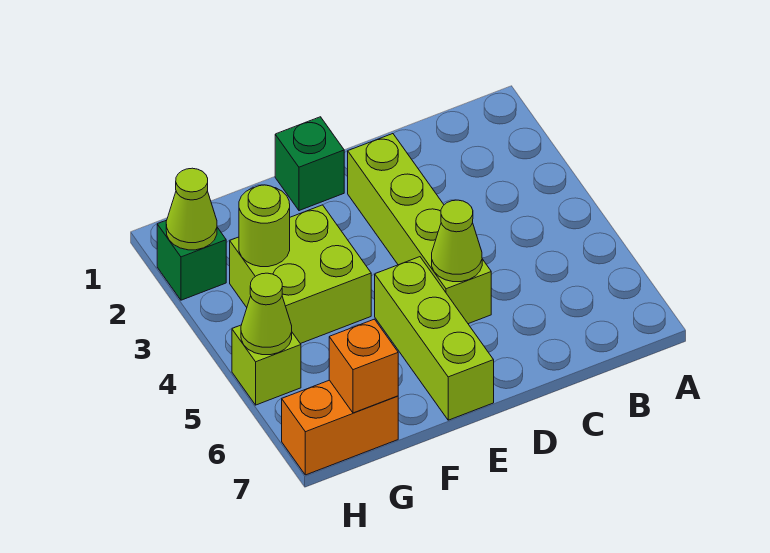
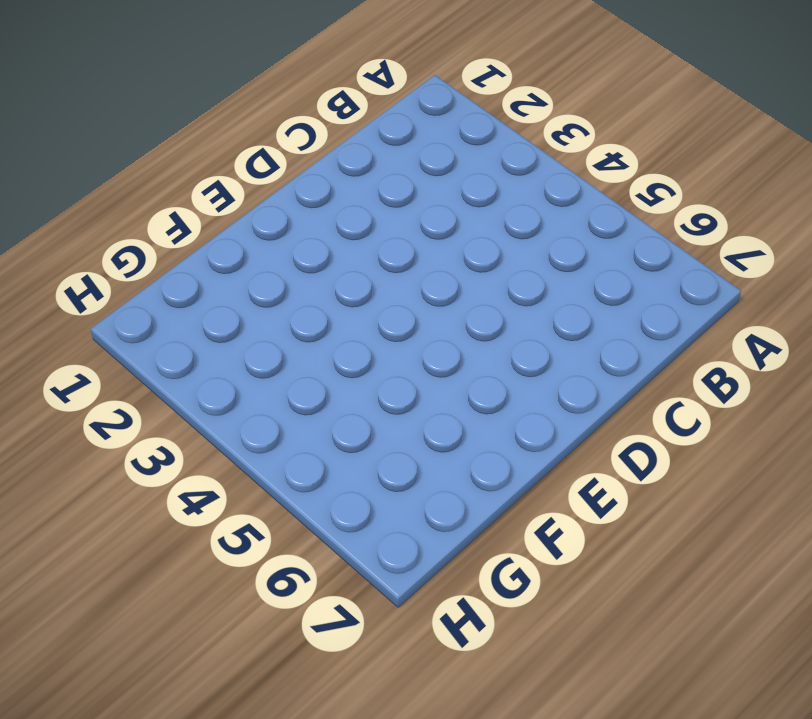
none -> lime brick D2:D5 level 1
none -> green brick E1 level 1
none -> lime brick E5:E7 level 1

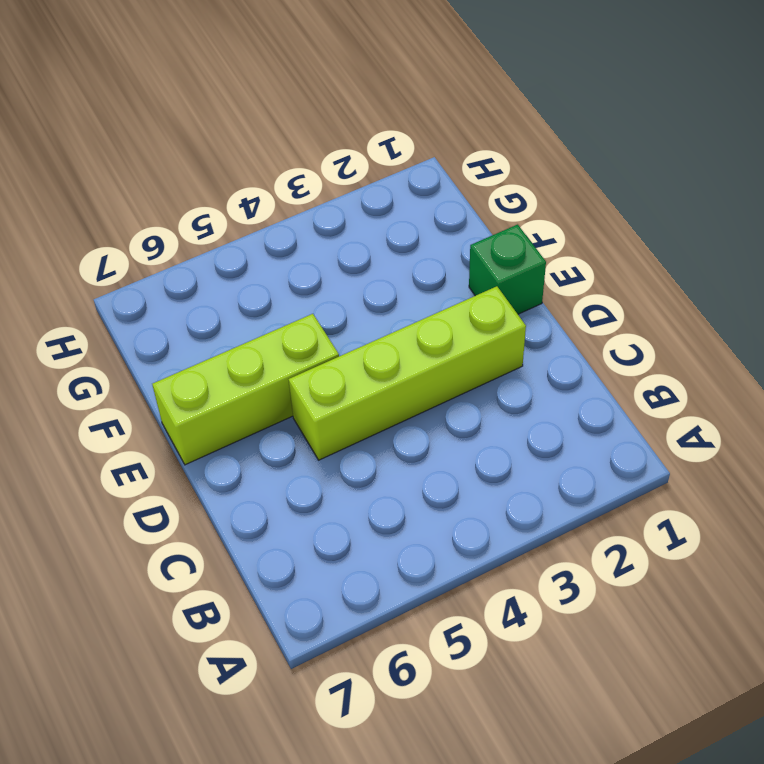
none -> lime brick F3:G4 level 1
none -> orange brick G7:H7 level 1
none -> green brick H2 level 1

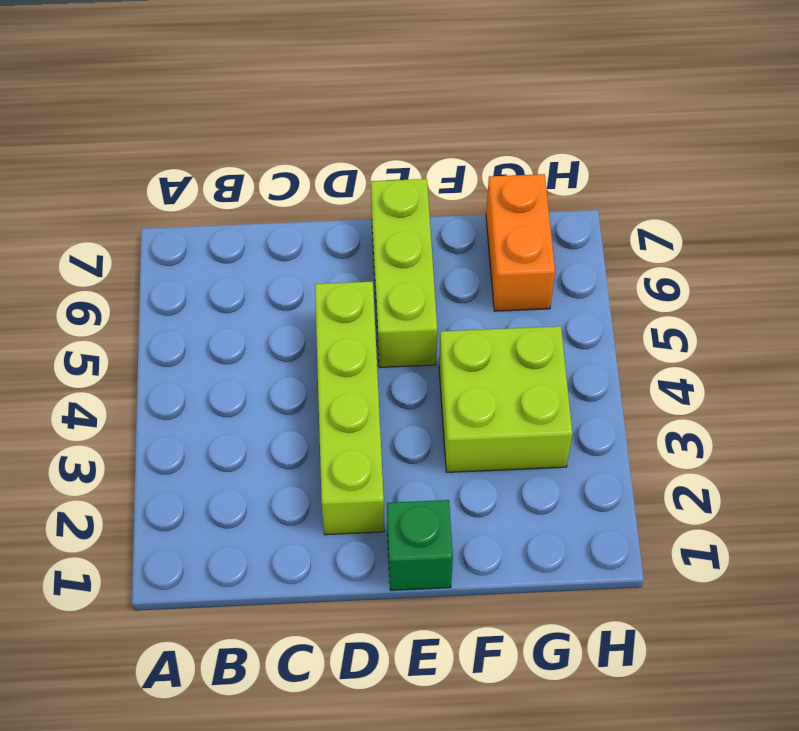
orange brick G6:G7 level 1 -> orange brick G7:H7 level 1
none -> green brick H2 level 1
none -> lime brick H5 level 1
none -> lime cone D5 level 2

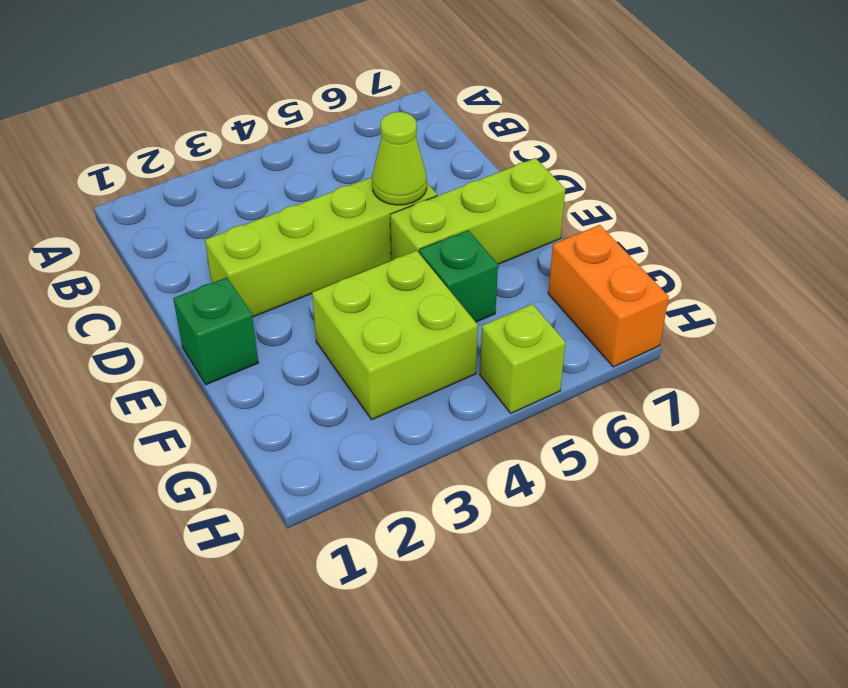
green brick F5 level 1 -> green brick H2 level 1
none -> lime round brick G3 level 2
none -> orange brick G7 level 2
none -> lime cone H2 level 2

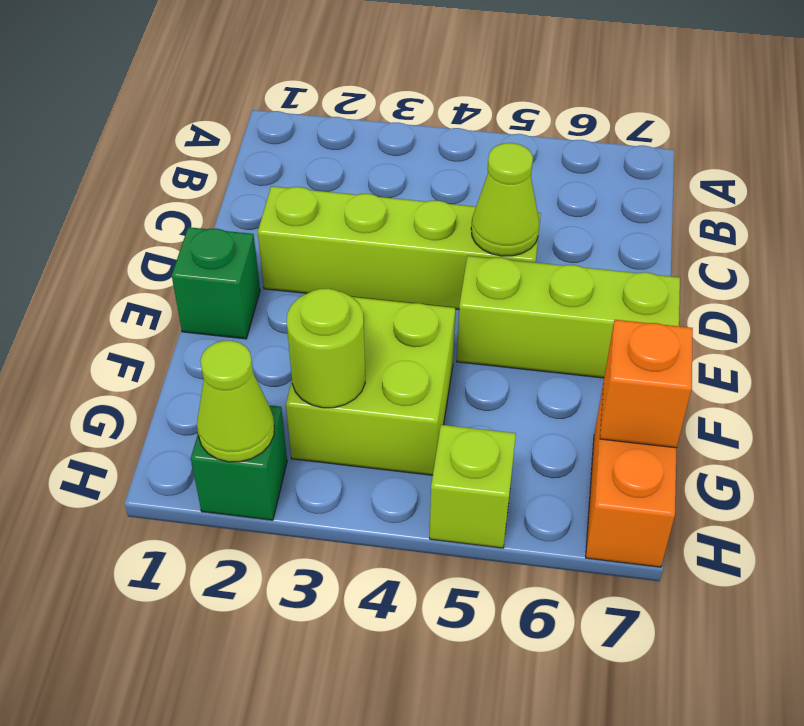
none -> lime cone H5 level 2

